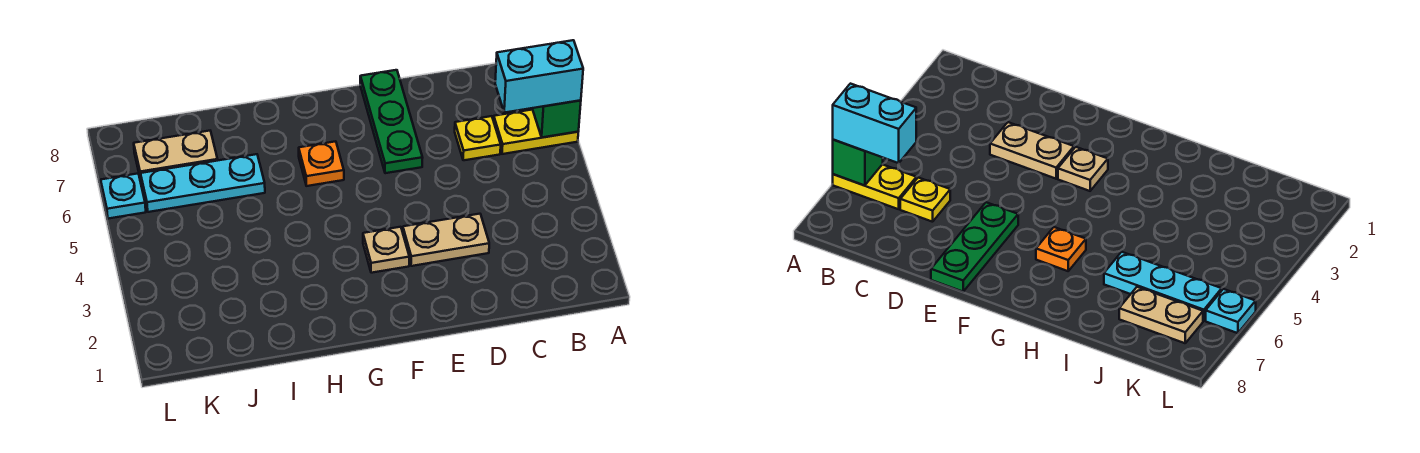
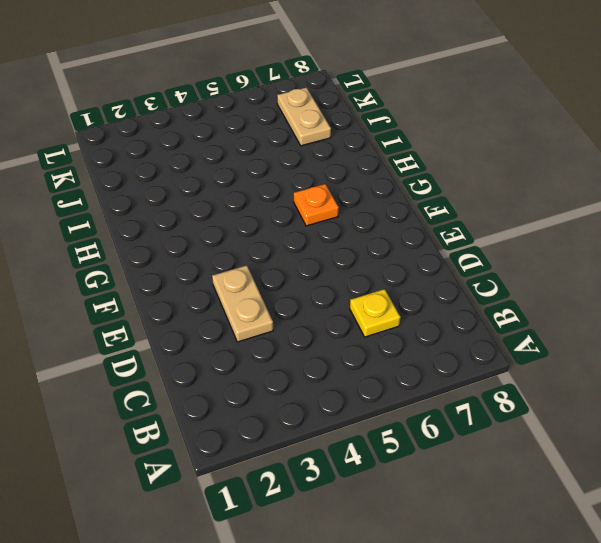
none -> yellow plate A6:B6 level 1
none -> green plate E6:E8 level 1

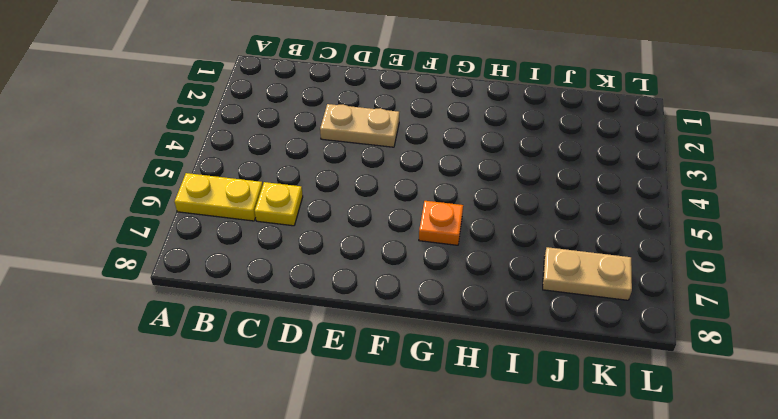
none -> green plate E6:E8 level 1
none -> tan plate F3 level 1

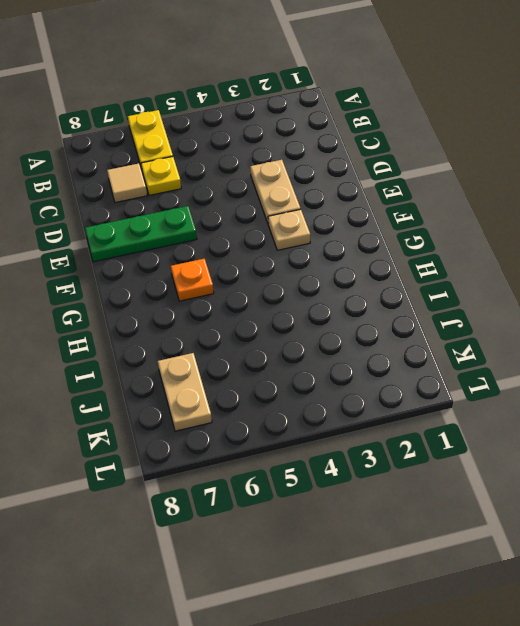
tan tile C7 level 1 -> none
none -> cyan plate I6:K6 level 1
none -> cyan plate L6 level 1

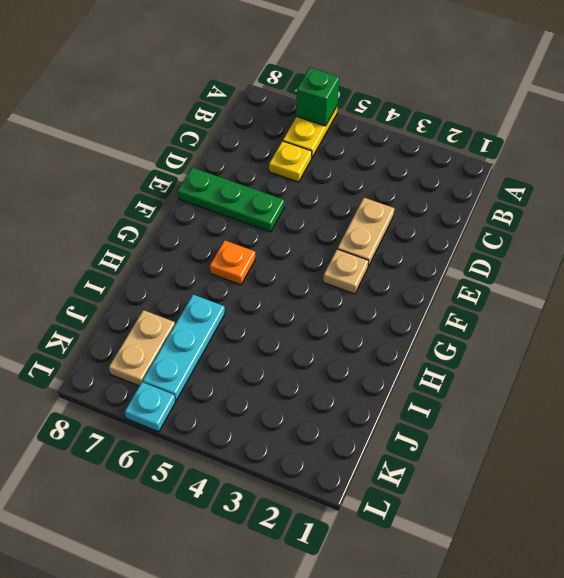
none -> cyan brick A6:B6 level 3

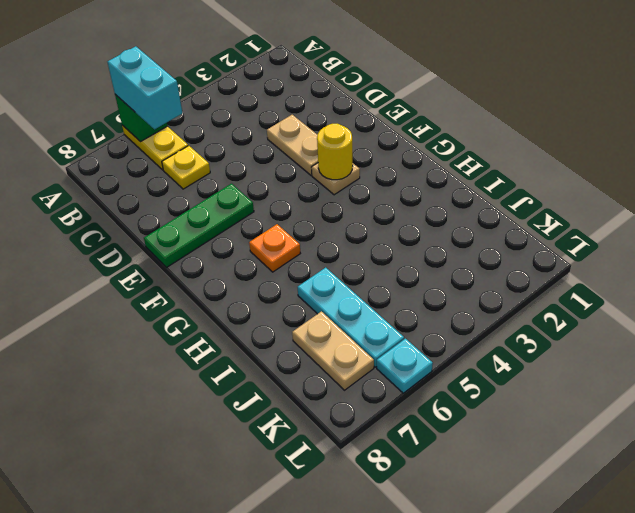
yellow round brick F3 level 2 -> none

